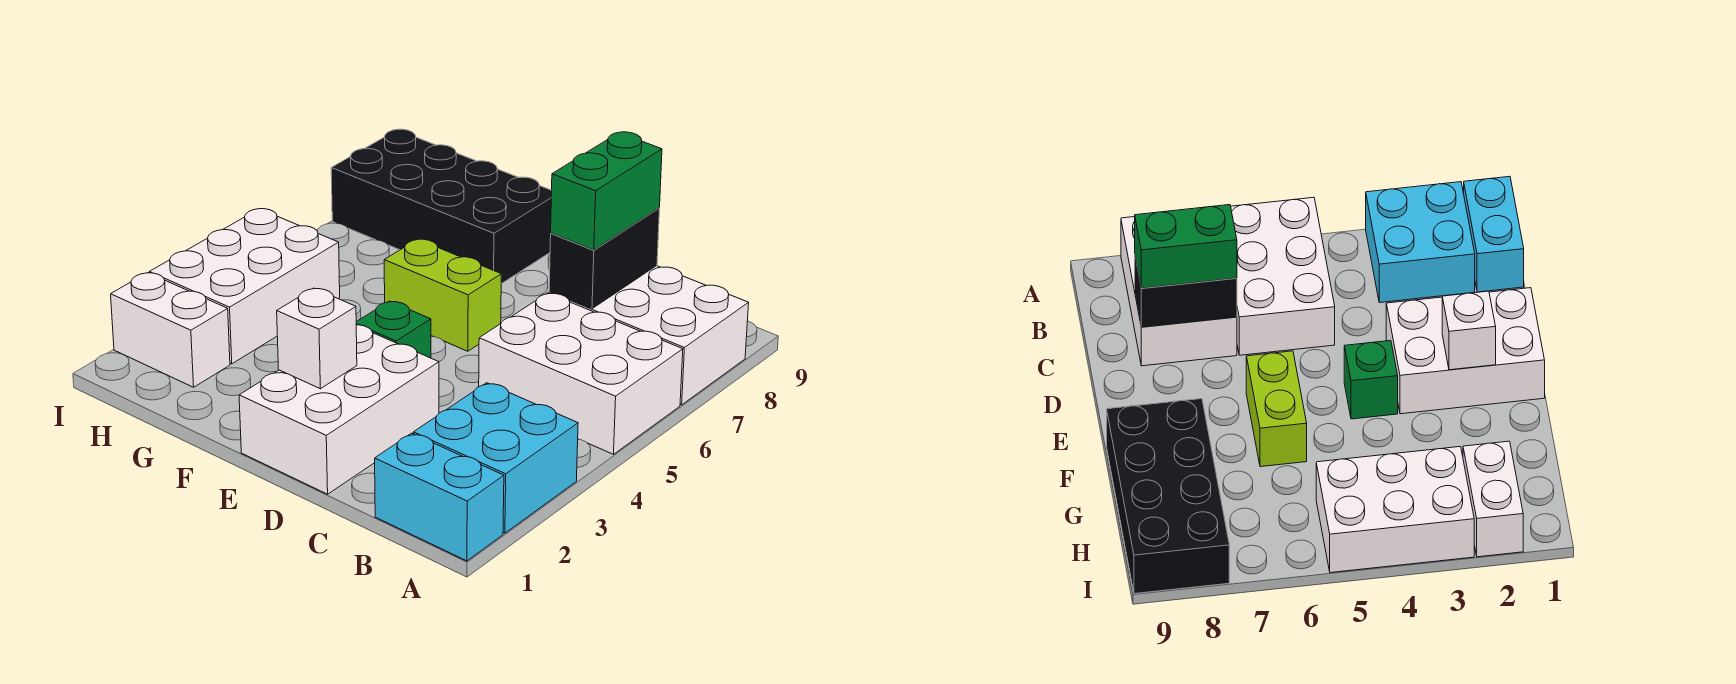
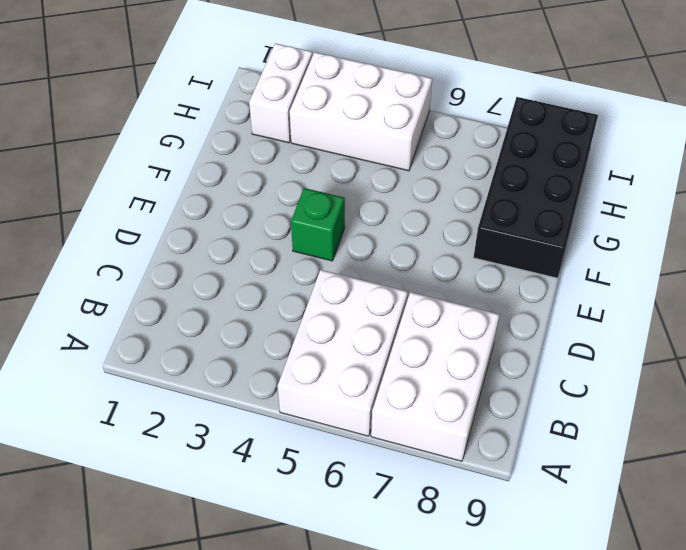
none -> cyan brick A1:B1 level 1
none -> cyan brick A2:B3 level 1
none -> white brick D1:E3 level 1

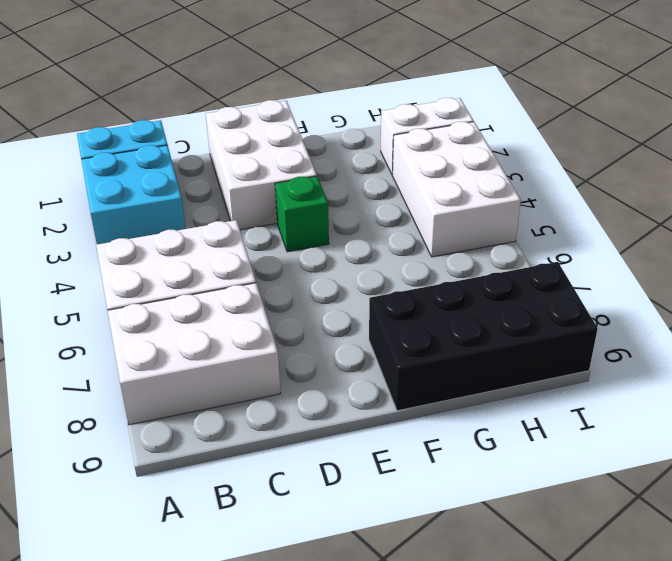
none -> lime brick E6:F6 level 1
none -> black brick C7:C8 level 2
none -> white brick E2 level 2

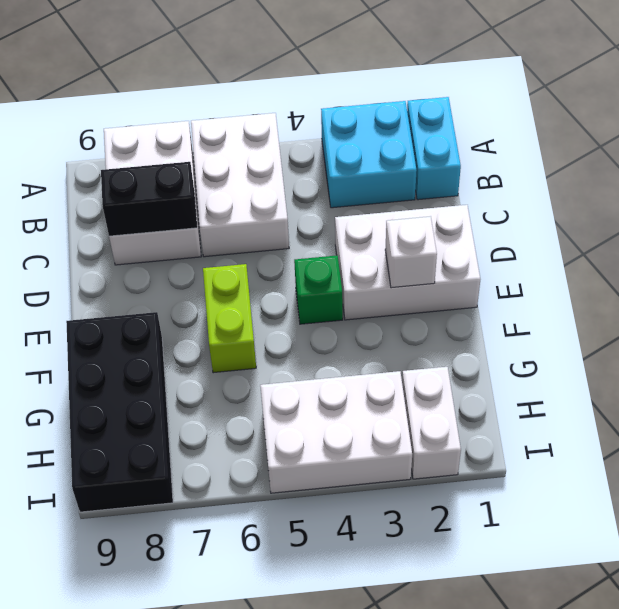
none -> green brick C7:C8 level 3

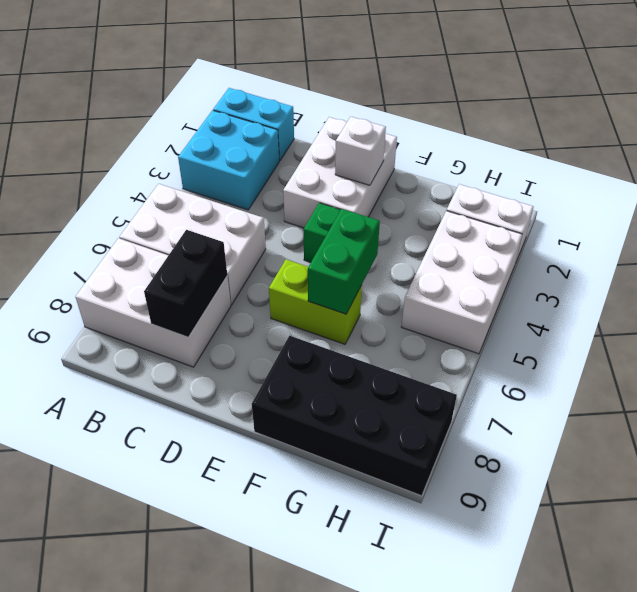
green brick F5:F6 level 2 -> green brick C7:C8 level 3

